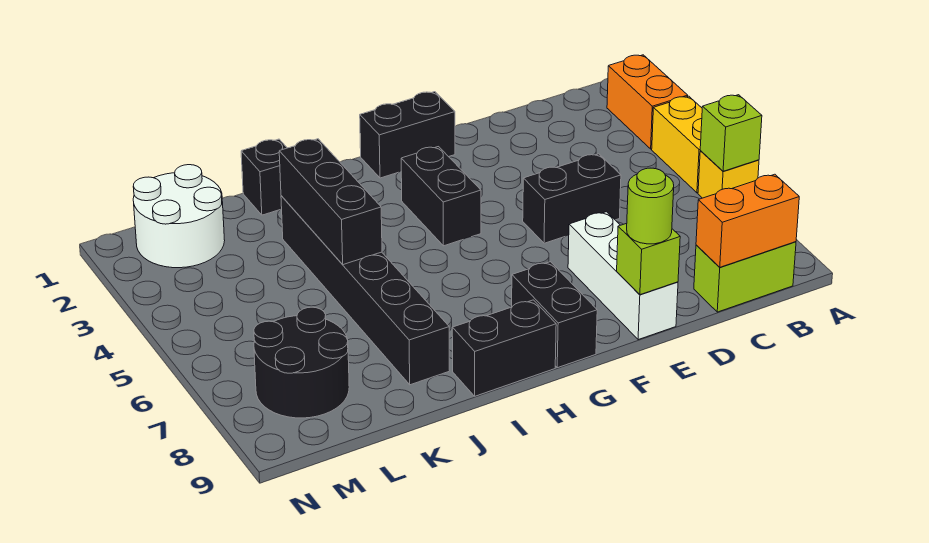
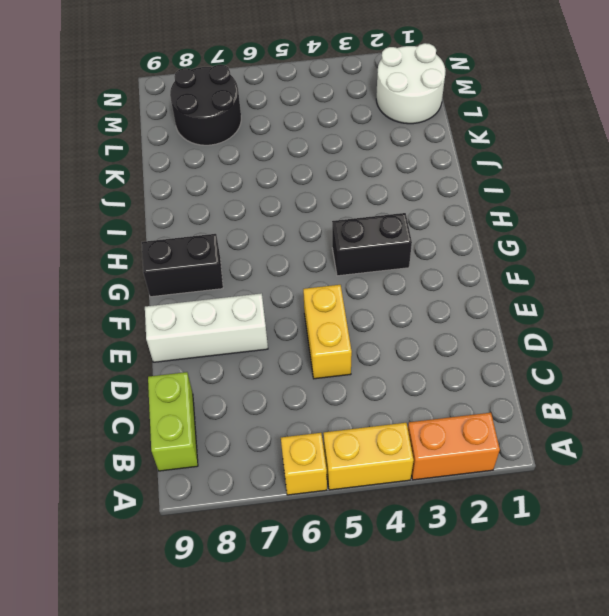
yellow brick D5:E5 level 1 -> black brick D5:E5 level 1
none -> black brick F1:G1 level 1
none -> black brick H9:I9 level 1
none -> black brick J1 level 1

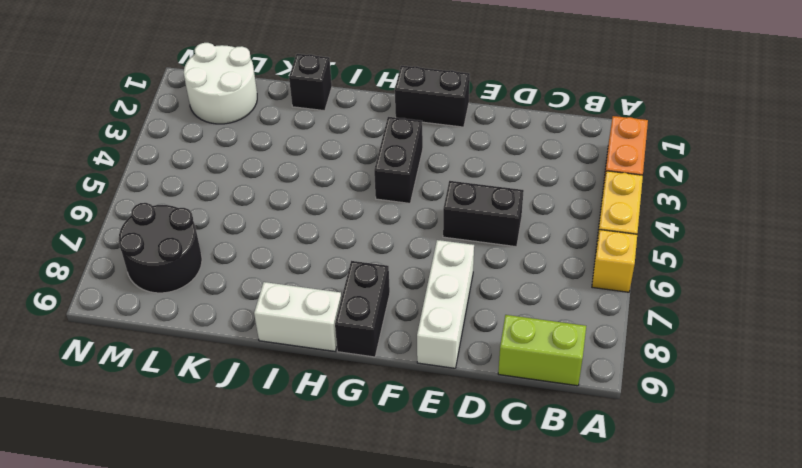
white brick H9:I9 level 1 -> black brick H9:I9 level 1
none -> black brick J3:J8 level 1
none -> lime brick A6 level 2
none -> orange brick B9:C9 level 2

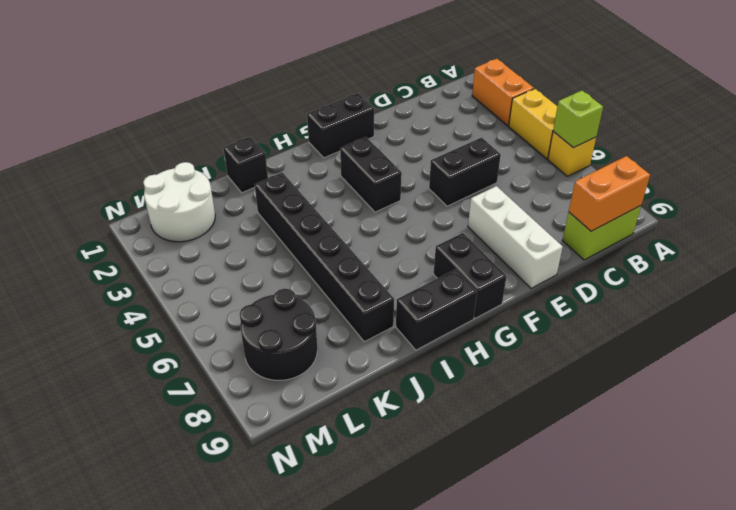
none -> lime brick E9 level 2
none -> black brick J3:J5 level 2
none -> lime round brick E9 level 3

